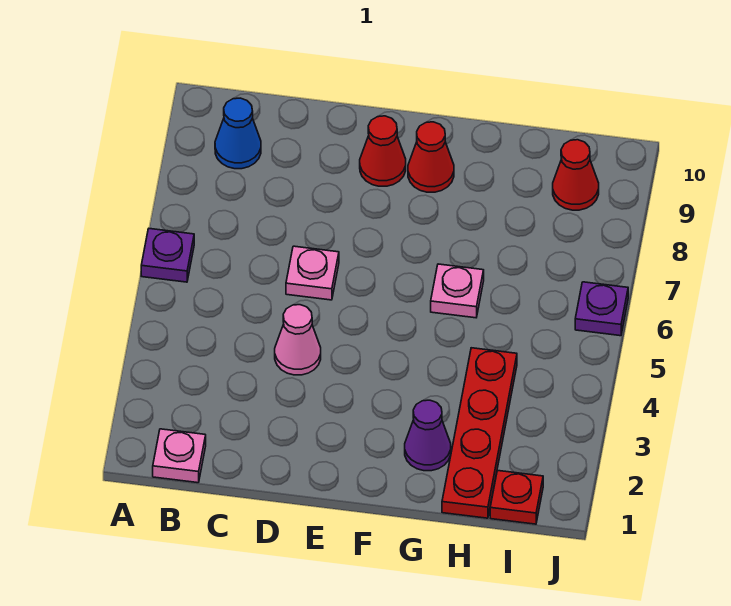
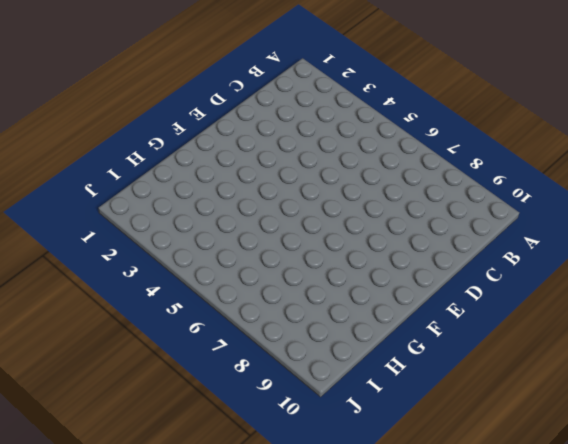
none -> purple plate A6 level 1
none -> pink plate B1 level 1
none -> blue cone B9 level 1

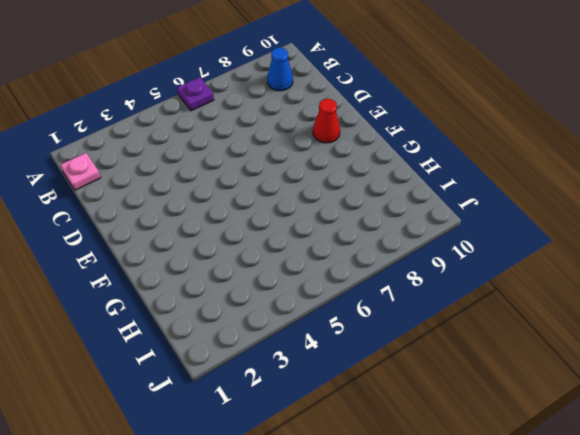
none -> pink cone D4 level 1
none -> pink plate D6 level 1
none -> red cone F9 level 1

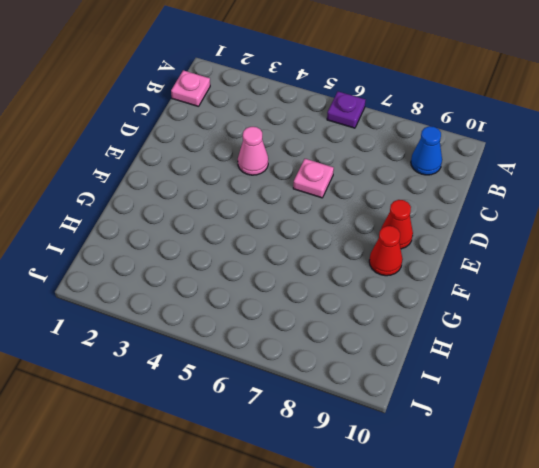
none -> purple cone G2 level 1
none -> pink plate G6 level 1
none -> red plate H1:H4 level 1

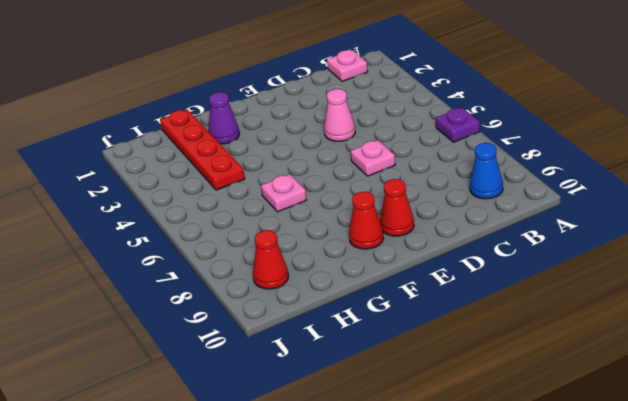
none -> red plate I1 level 1
none -> purple plate J6 level 1

